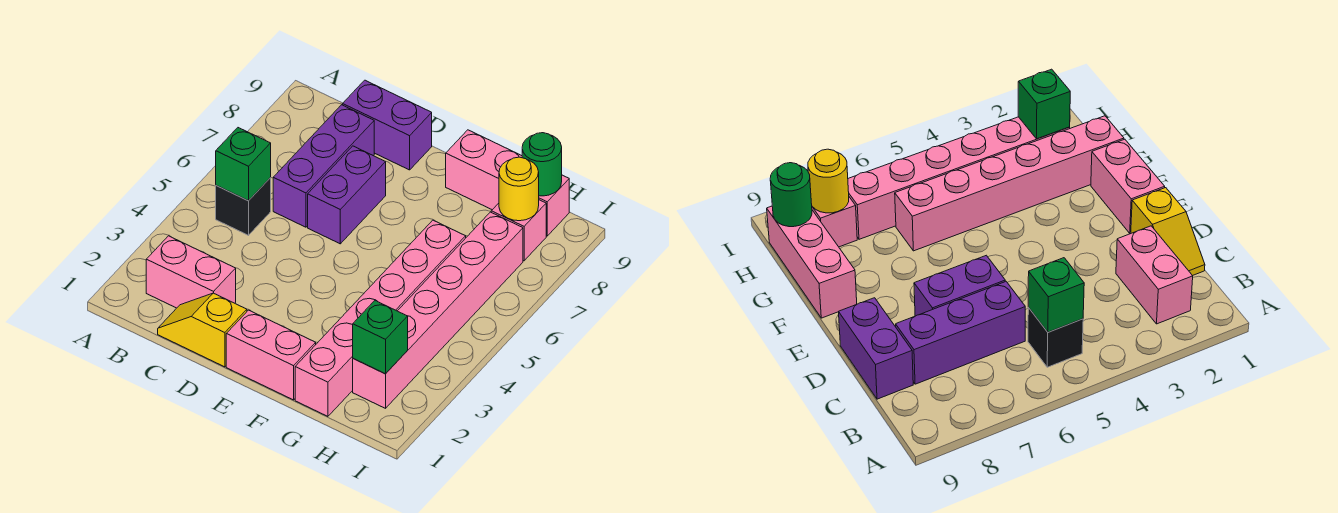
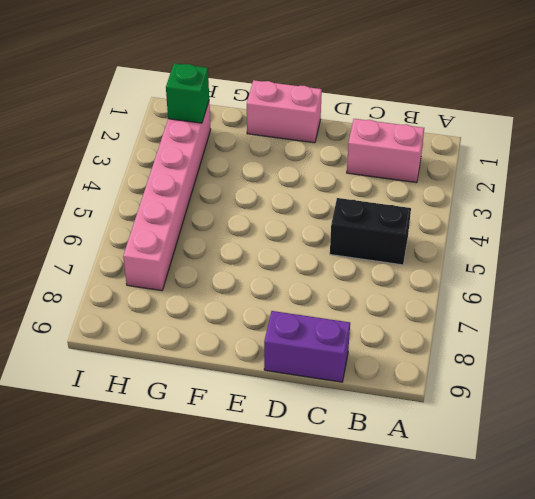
black brick B5:C5 level 1 -> black brick B5 level 1
none -> yellow slope C1:D1 level 1 top D
none -> purple brick C6:C8 level 1
none -> purple brick D6:D7 level 1

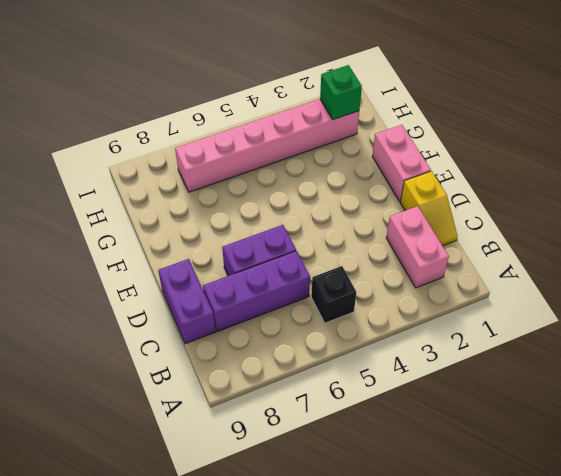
none -> pink brick F9:H9 level 1
none -> pink brick G1:G6 level 1
none -> pink brick H8 level 1

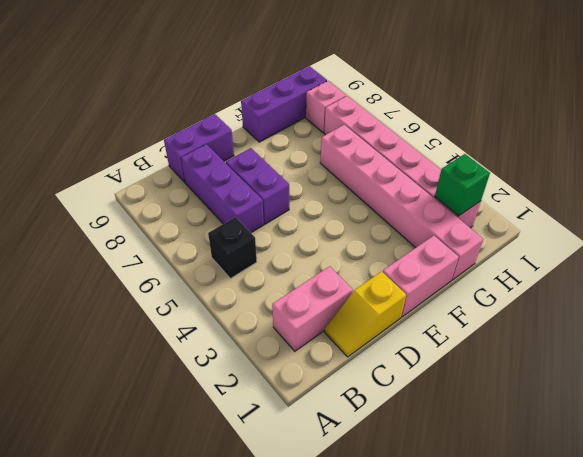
purple brick F9:H9 level 1 -> pink brick F9:H9 level 1
none -> green brick B5 level 2
none -> yellow round brick H8 level 2
none -> green round brick H9 level 2

